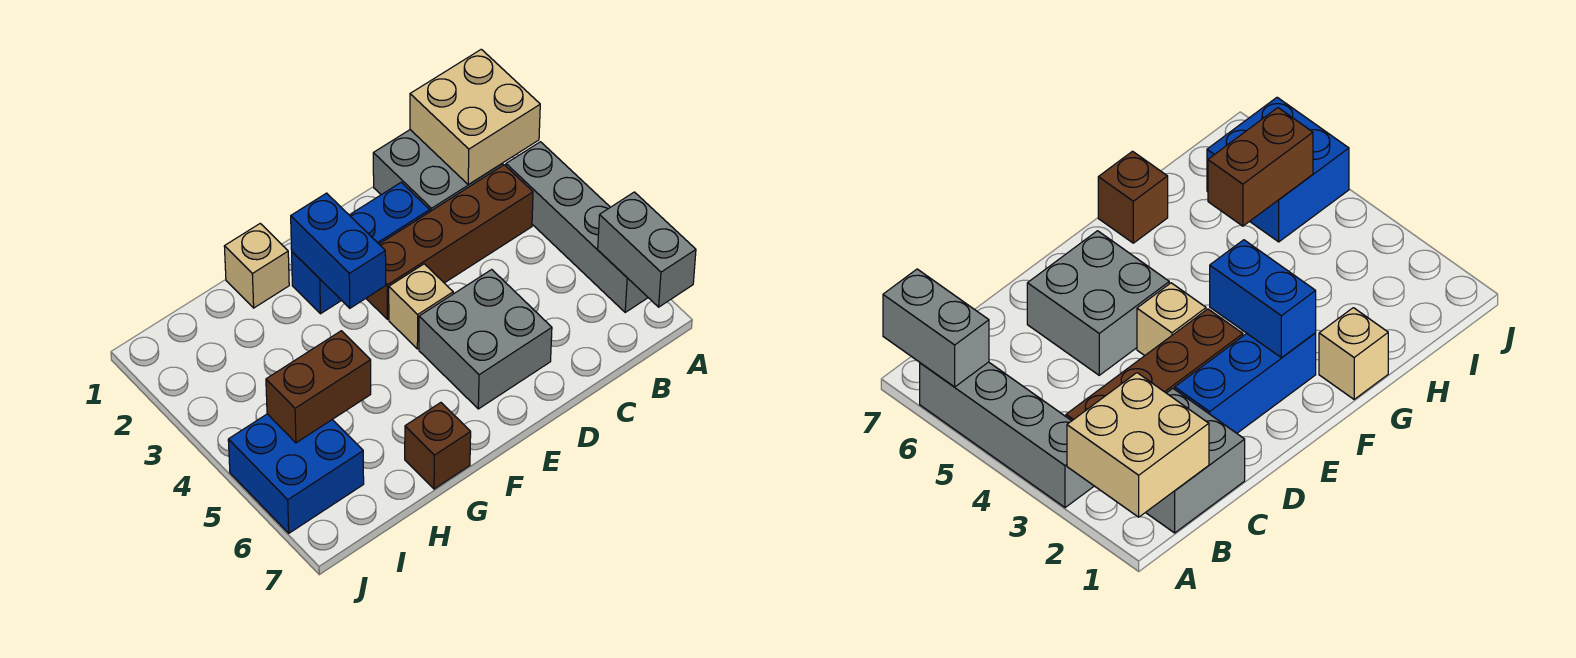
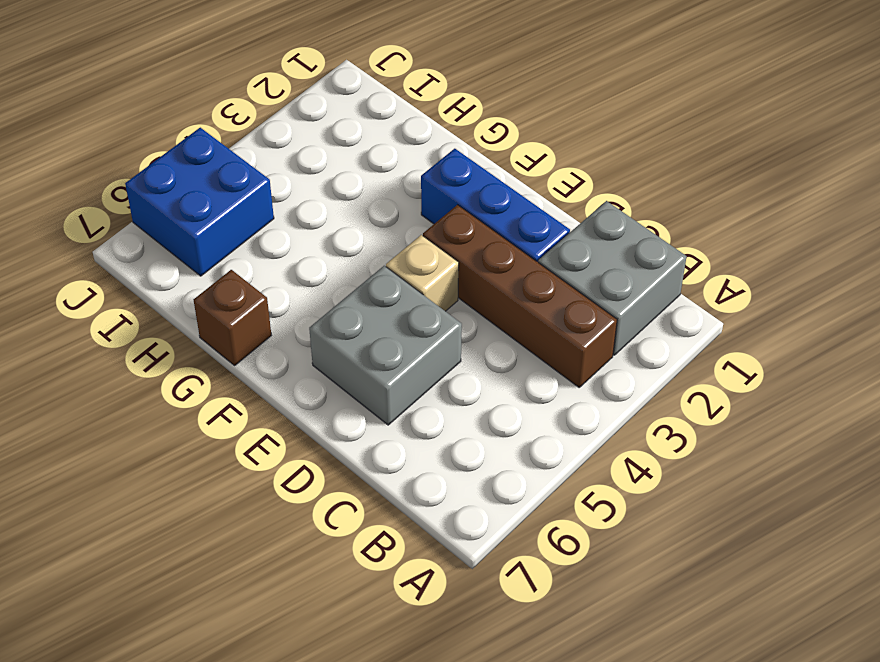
none -> grey brick A3:A6 level 1
none -> tan brick G1 level 1
none -> tan brick A1:B2 level 2

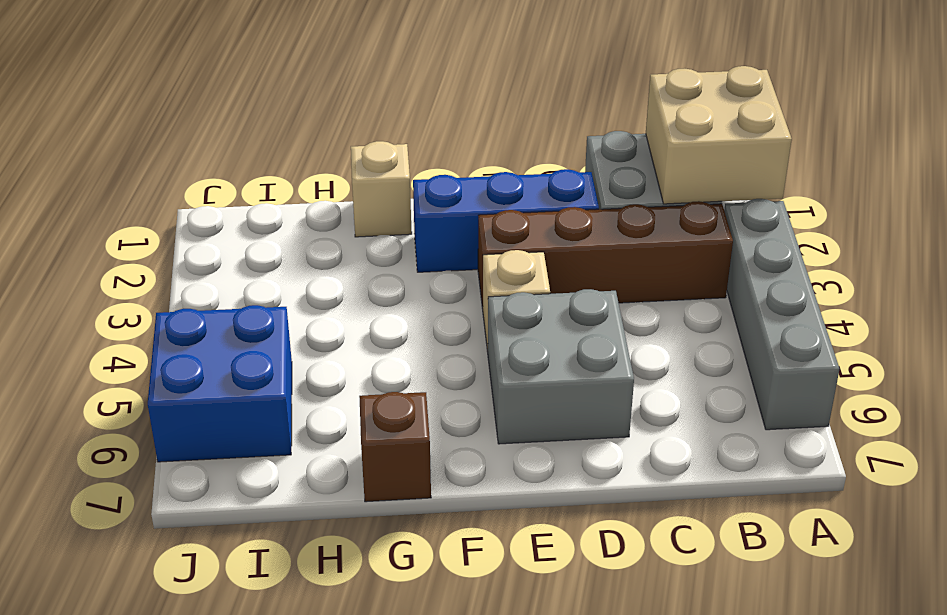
none -> grey brick A6:A7 level 2
none -> blue brick F2:F3 level 2
none -> brown brick H5:I5 level 2

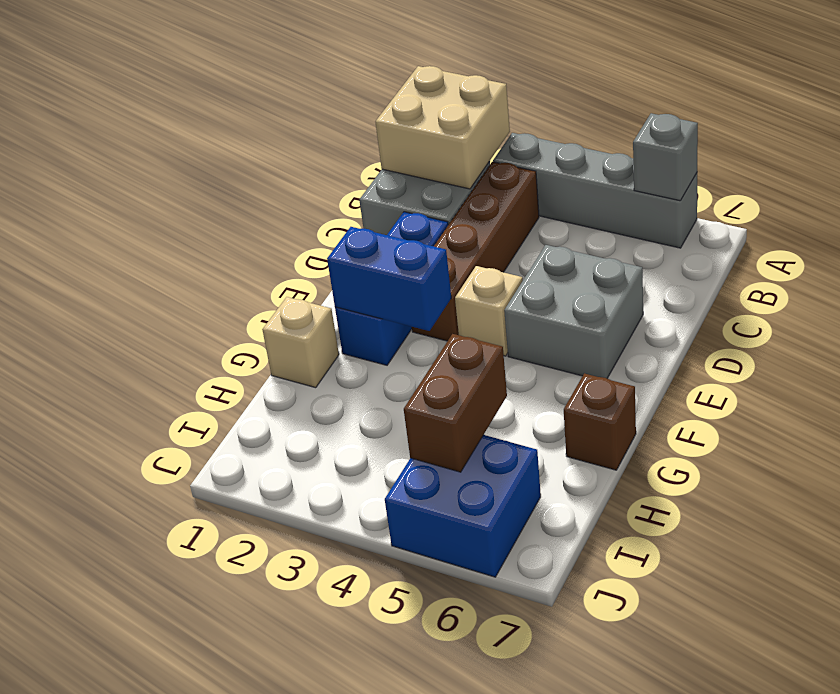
grey brick A6 level 2 -> grey brick A6:A7 level 2

